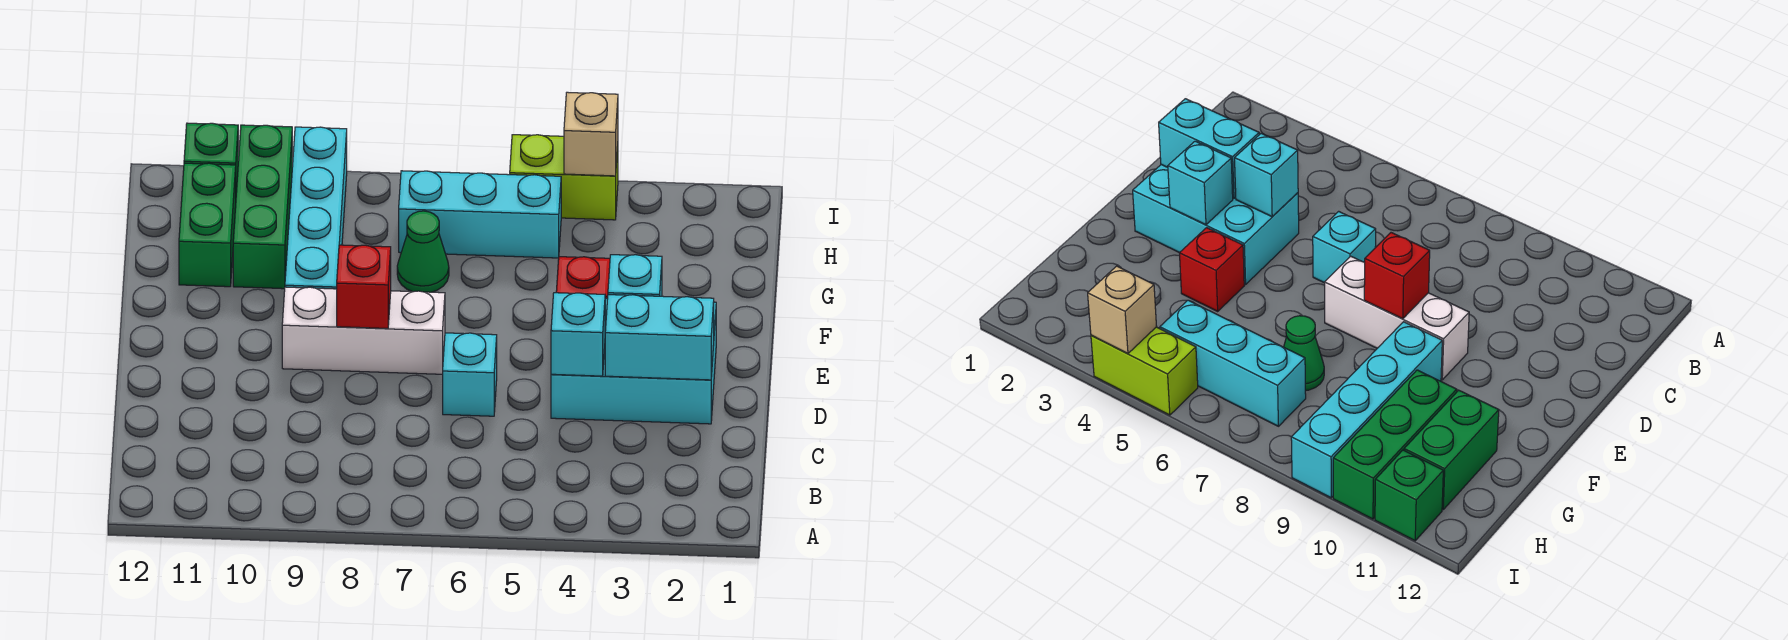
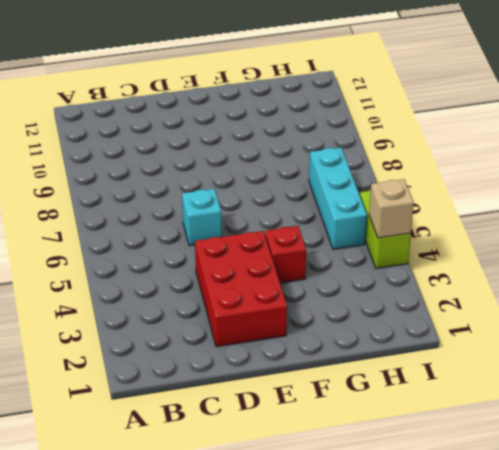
red brick D2:E4 level 1 -> cyan brick D2:E4 level 1
none -> white brick E7:E9 level 1
none -> cyan brick F9:I9 level 1
none -> green cone G7 level 1

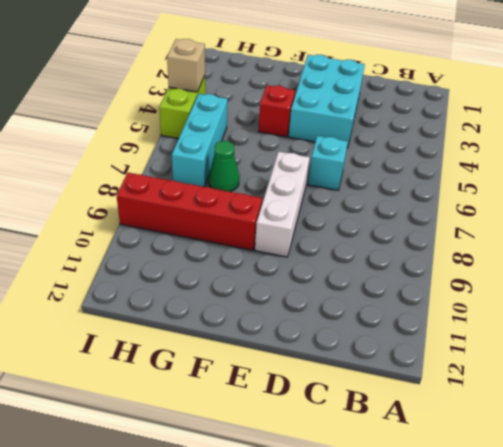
red brick F9:I9 level 1 -> cyan brick F9:I9 level 1
none -> green brick G10:I10 level 1
none -> green brick G11:H11 level 1
none -> green brick I11 level 1

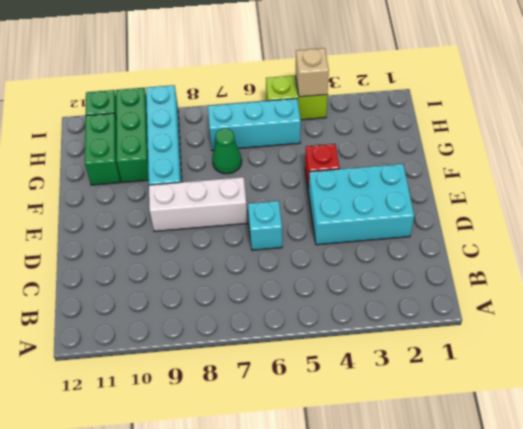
none -> cyan brick D2:D3 level 2
none -> cyan brick D4 level 2
none -> cyan brick E3 level 2

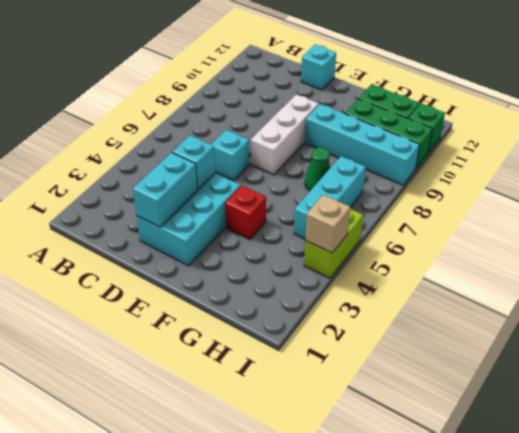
cyan brick D12 level 1 -> cyan brick E3 level 2
none -> red brick E8 level 2

